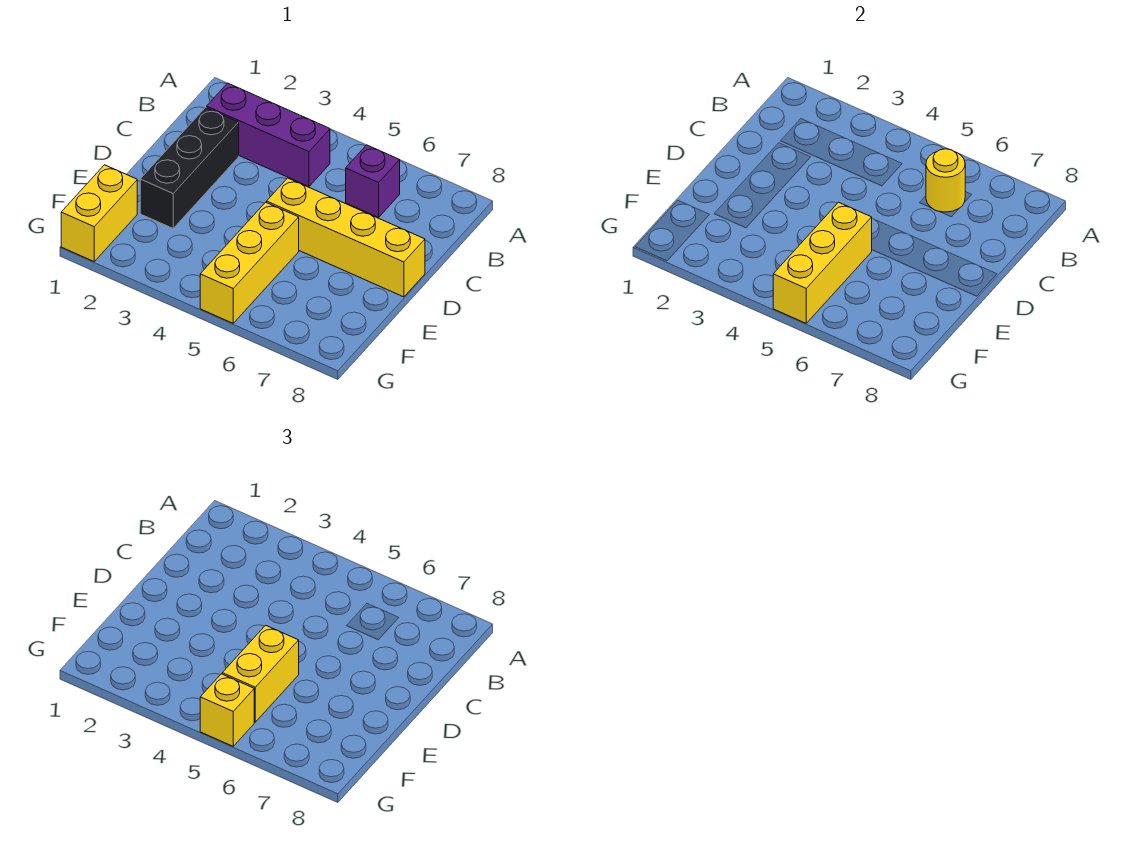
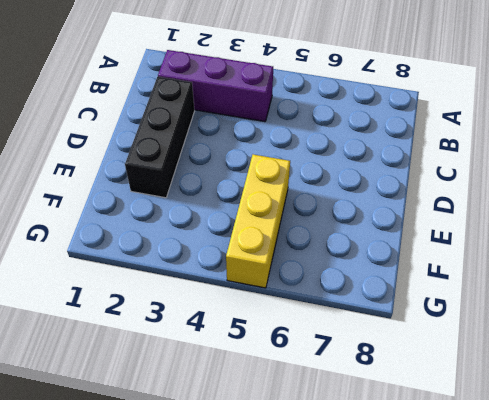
none -> purple brick B6 level 1
none -> yellow brick D5:D8 level 1

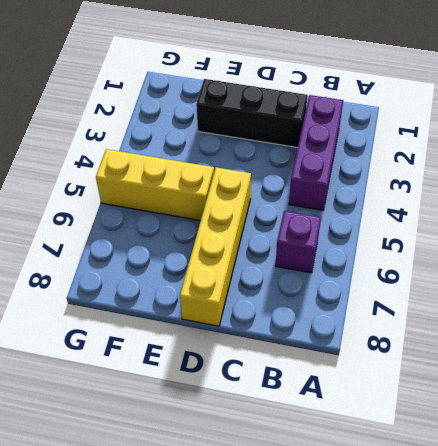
none -> yellow brick F1:G1 level 1
none -> yellow round brick B6 level 2

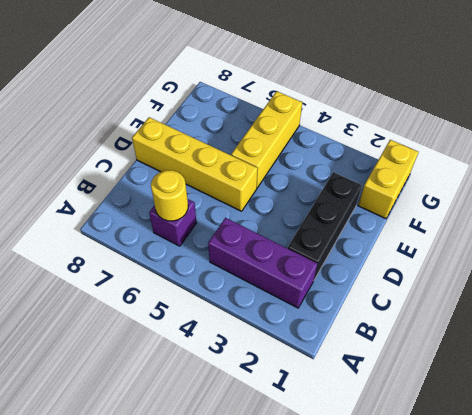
none -> yellow brick E5:G5 level 2
none -> yellow brick E5:F5 level 3

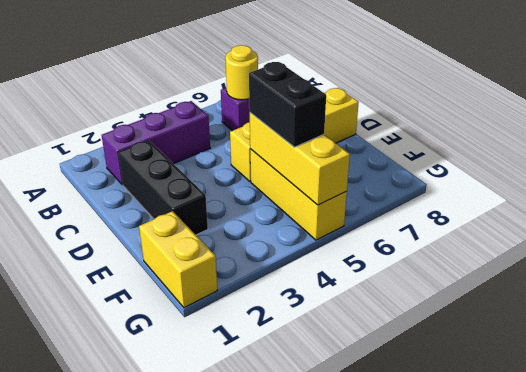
black brick E5:F5 level 3 -> yellow brick E5:F5 level 3
none -> yellow brick G5 level 3

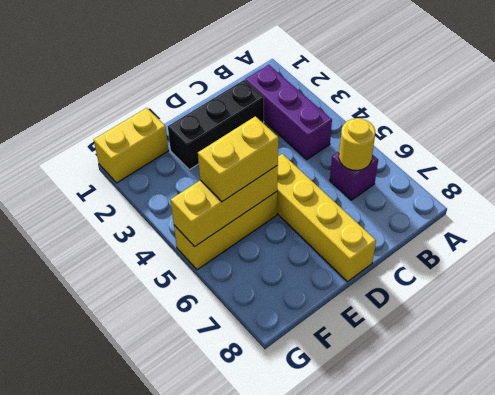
none -> yellow brick G5 level 3

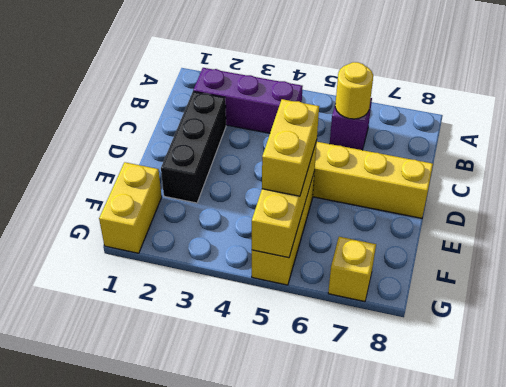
yellow brick G7 level 1 -> yellow brick G5 level 3

